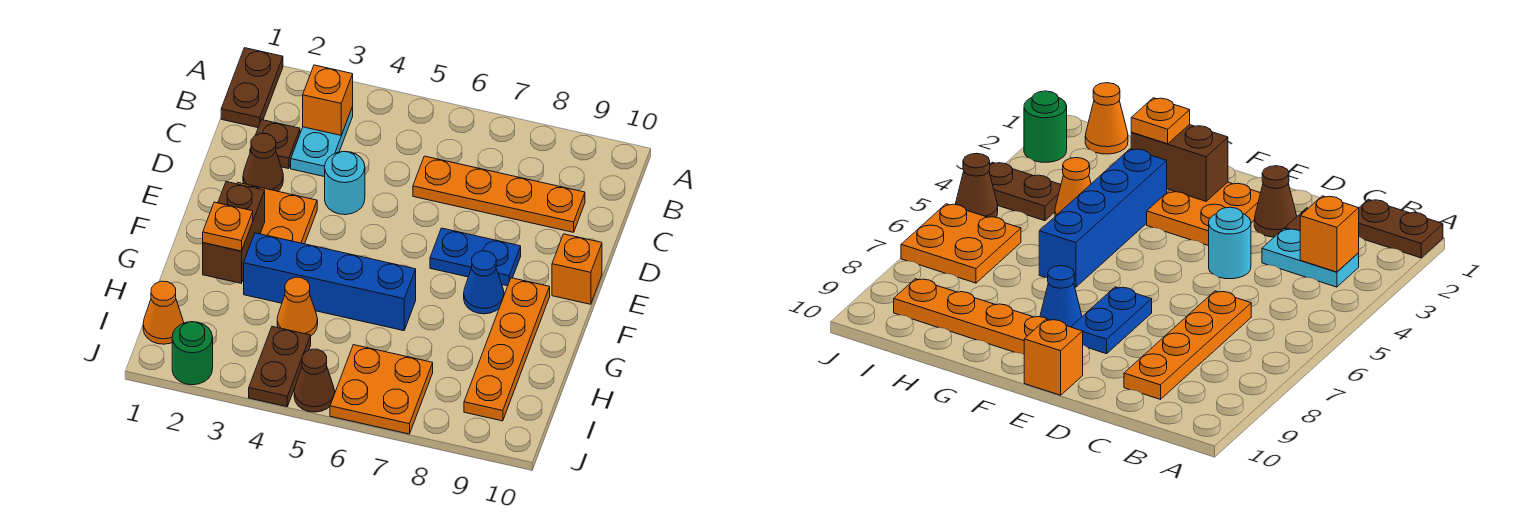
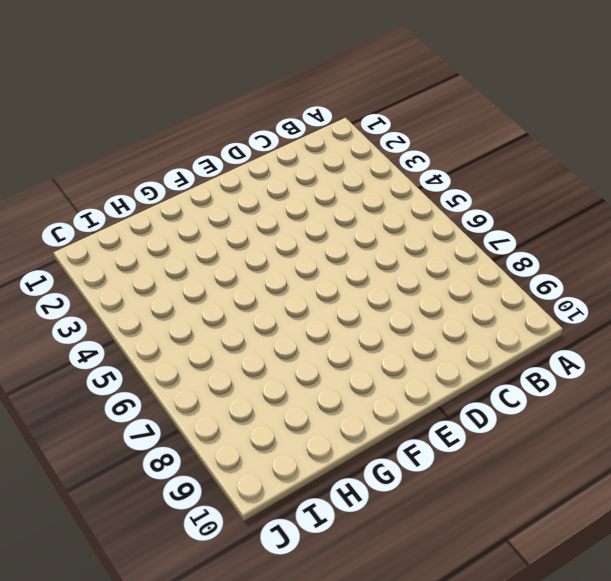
none -> brown plate A1:B1 level 1
none -> cyan plate B3:C3 level 1
none -> brown plate C2 level 1

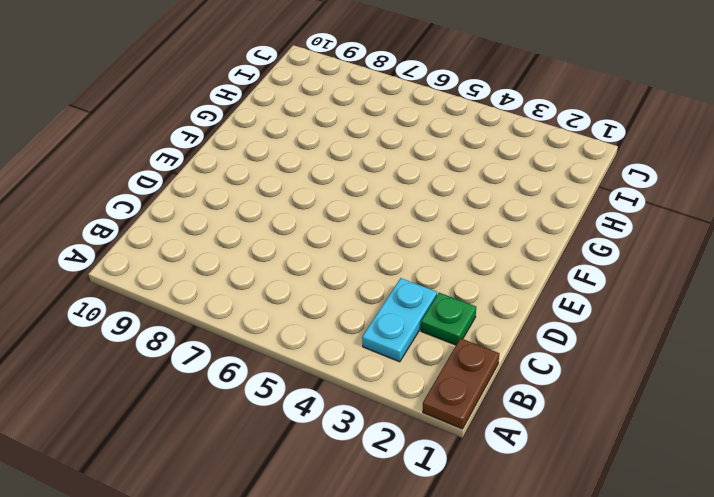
green plate C2 level 1 -> brown plate C2 level 1
none -> orange plate C6:C9 level 1
none -> brown cone D2 level 1
none -> cyan round brick D4 level 1

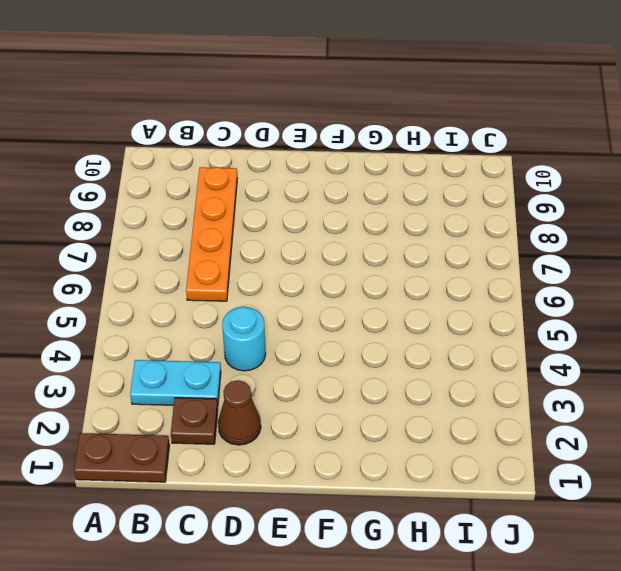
none -> orange plate E2:F3 level 1
none -> blue plate E7:E8 level 1
none -> orange brick E10 level 1

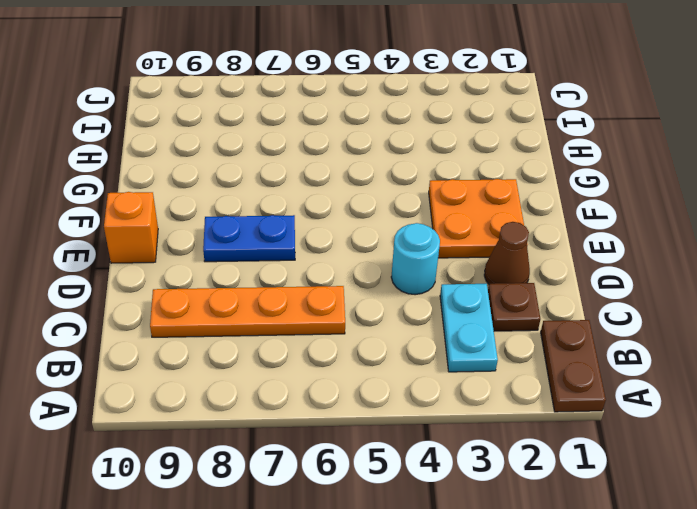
none -> blue cone F8 level 1
none -> orange plate F9:I9 level 1
none -> blue brick G3:G6 level 1

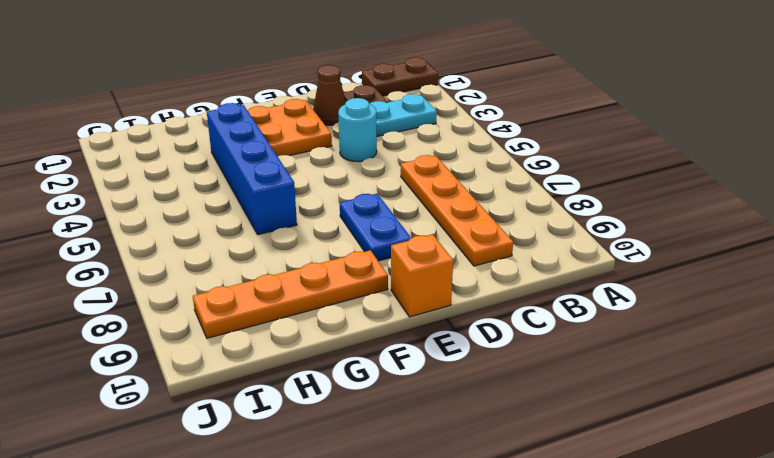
none -> blue cone F8 level 1
none -> orange cone H4 level 1
none -> orange cone I1 level 1

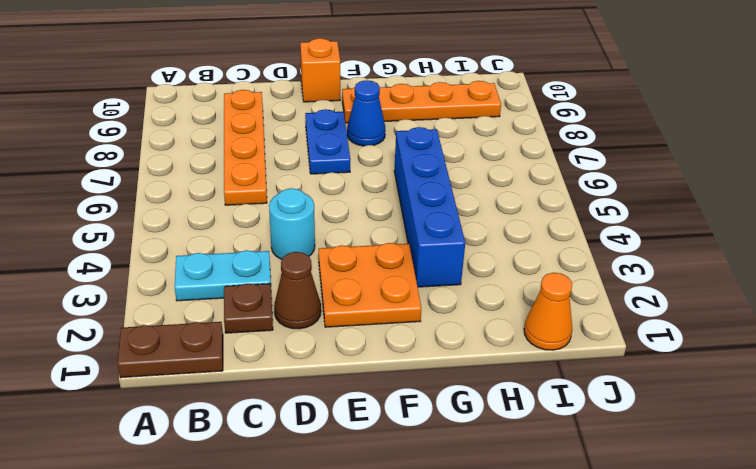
none -> orange cone H4 level 1
none -> brown plate I4:J4 level 1
none -> orange plate I6:J7 level 1

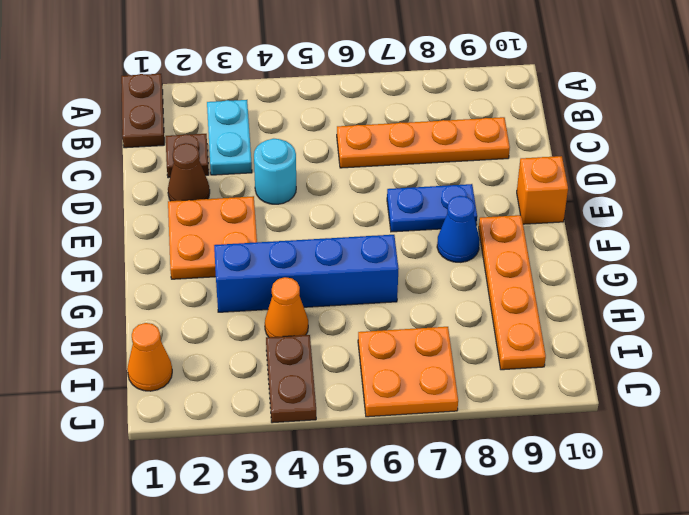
none -> green round brick J2 level 1
none -> brown cone J5 level 1
none -> orange brick B3 level 2

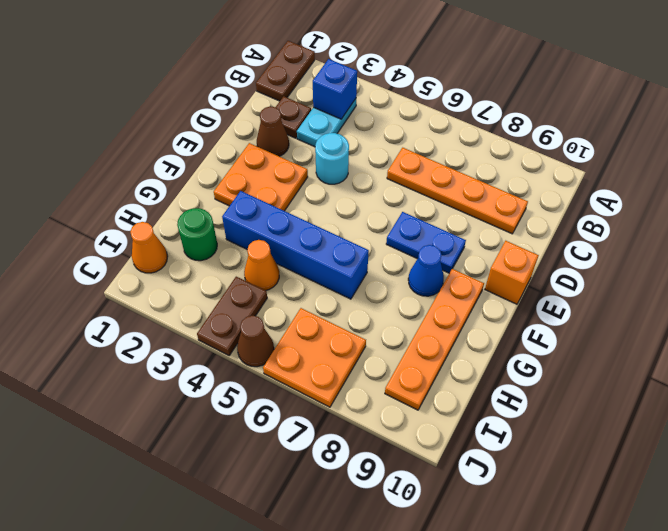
blue brick B3 level 2 -> orange brick B3 level 2
green round brick H2 level 1 -> green round brick J2 level 1
none -> brown brick F2:G2 level 2
none -> orange plate G2 level 3

